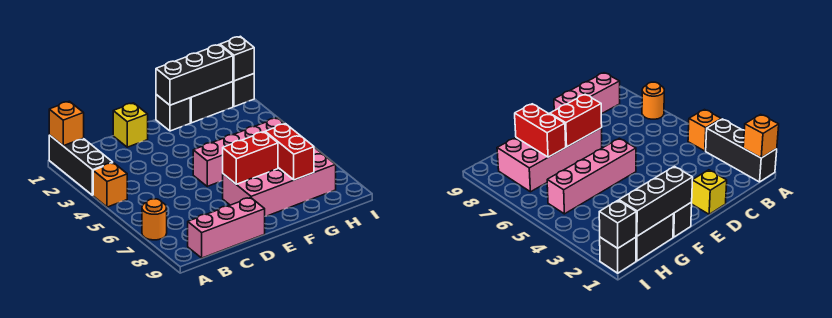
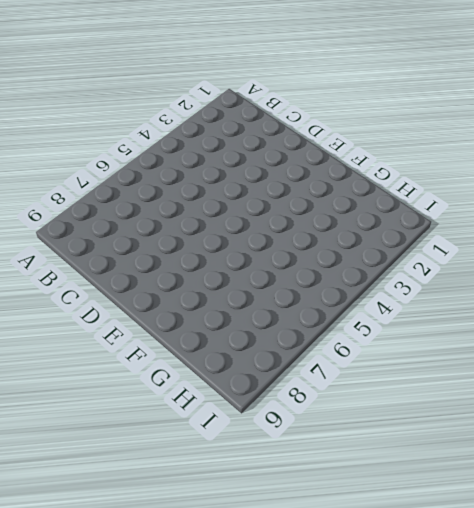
none -> black brick A1:A3 level 1
none -> orange brick A4 level 1
none -> orange round brick A7 level 1

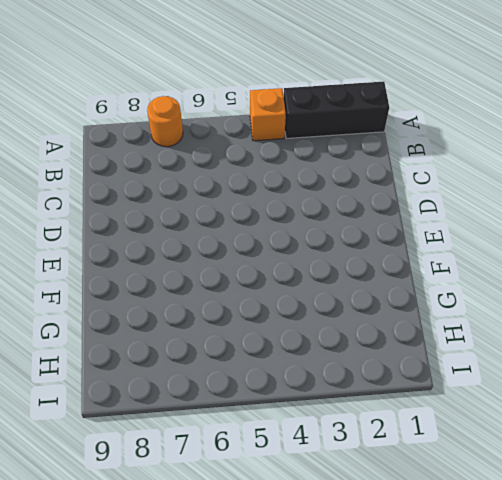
none -> pink brick B9:D9 level 1
none -> yellow brick D1 level 1
none -> pink brick E5:H5 level 1

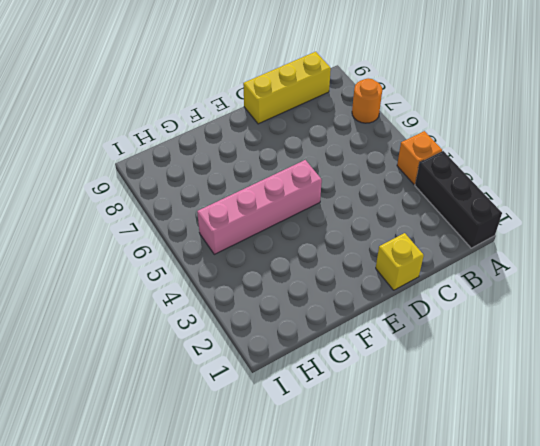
yellow brick B9:D9 level 1 -> pink brick B9:D9 level 1
none -> pink brick E7:H8 level 1
none -> black brick F1 level 1
none -> black brick G1:H1 level 1

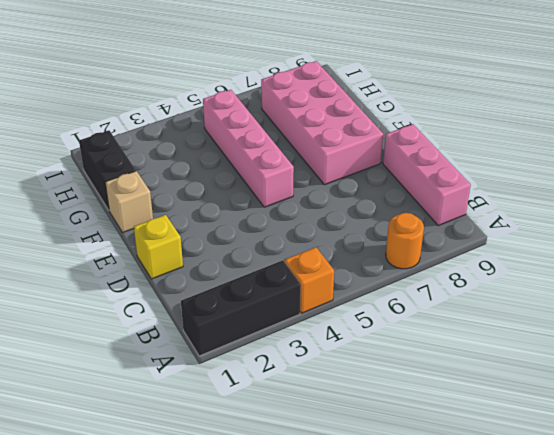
tan brick F1 level 1 -> black brick F1 level 1
none -> black brick I1 level 1
none -> orange brick A1 level 2
none -> red brick E7:F7 level 2

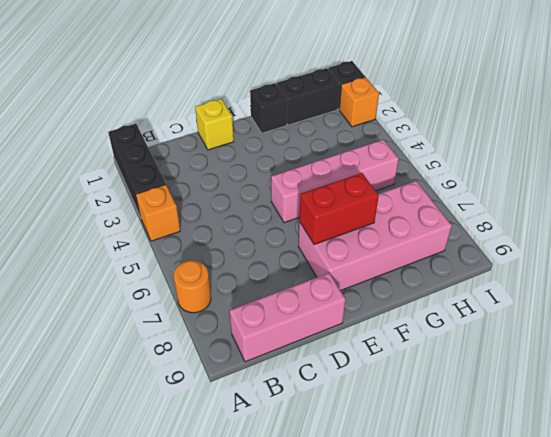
orange brick I2 level 1 -> orange brick A1 level 2
none -> black brick F1:H1 level 2
none -> red brick G7:G8 level 2
none -> black brick I1 level 2

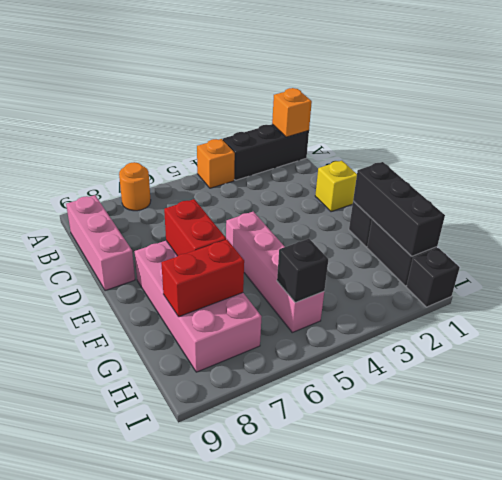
black brick H5 level 2 -> black brick I1 level 2

